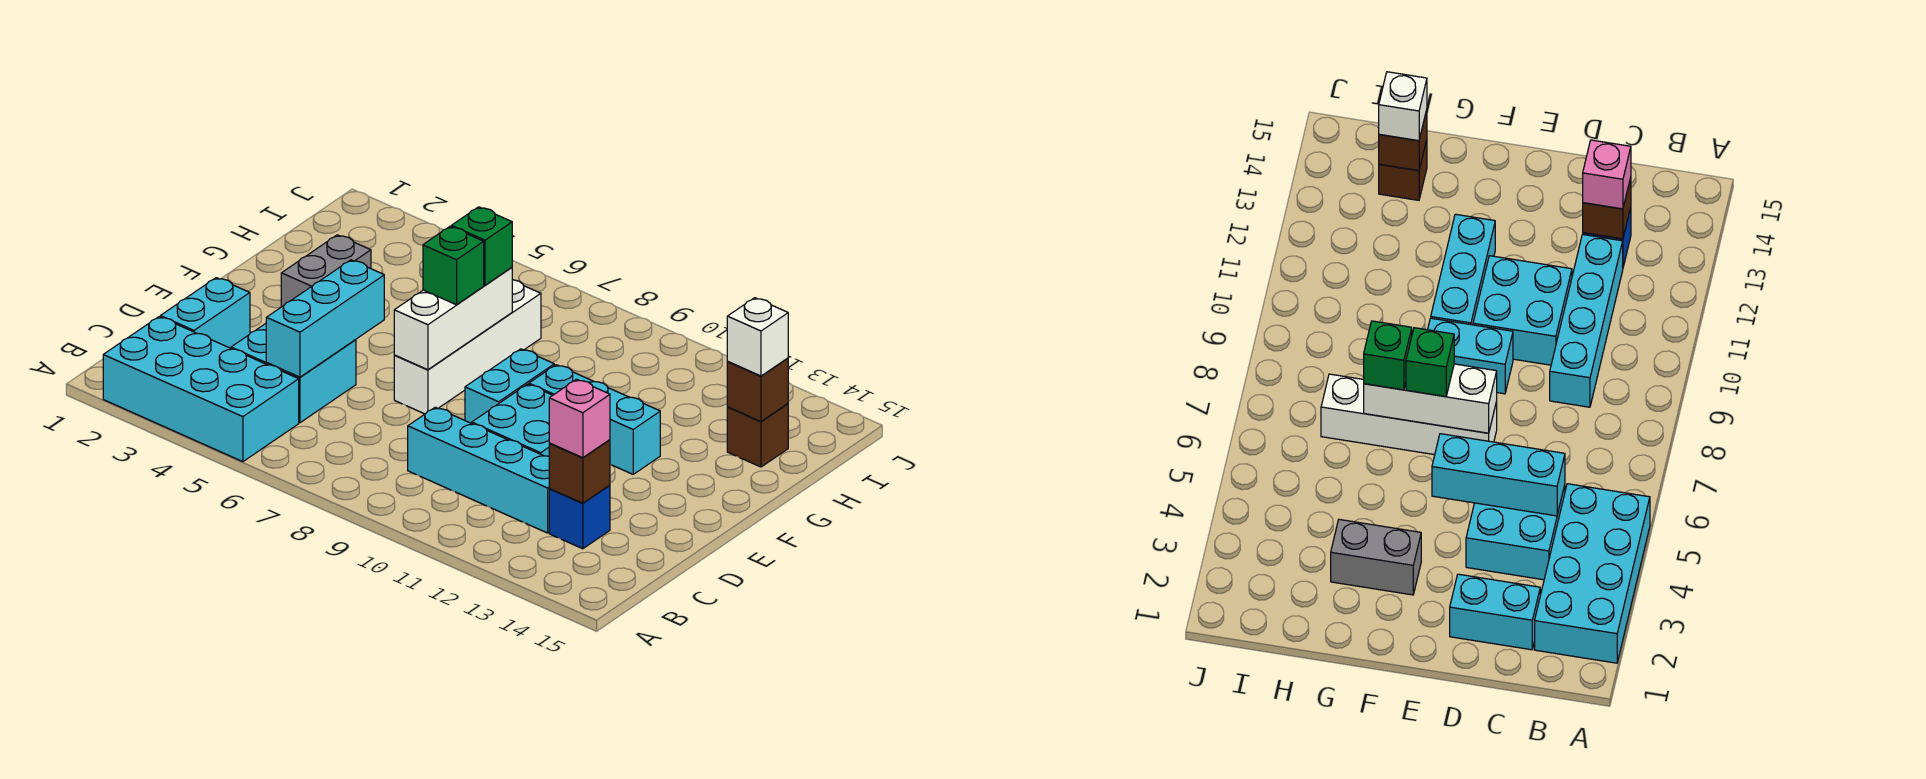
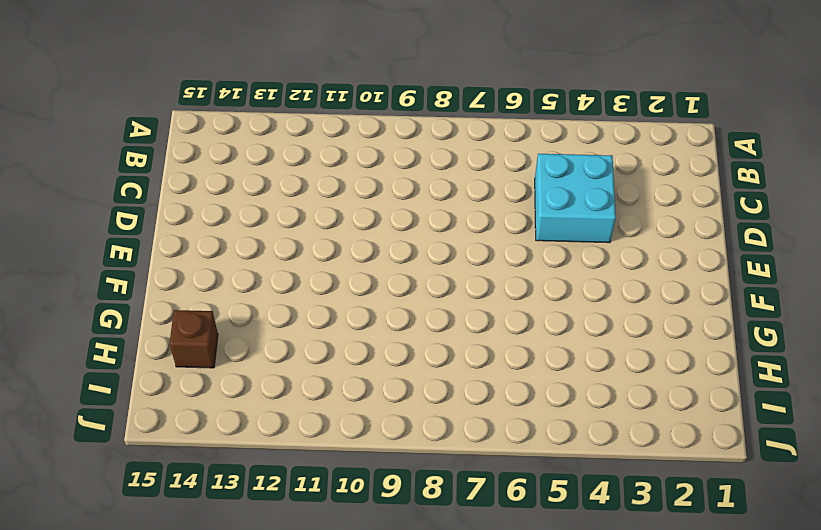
none -> cyan brick A2:B5 level 1
none -> cyan brick C2:D2 level 1
none -> cyan brick C9:C12 level 1

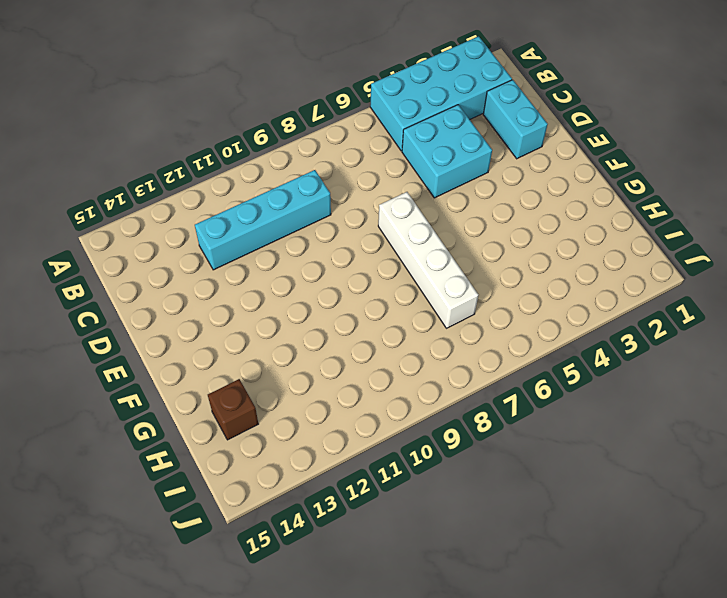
none -> blue brick C13 level 1
none -> cyan brick D10:E11 level 1
none -> cyan brick E9:F9 level 1

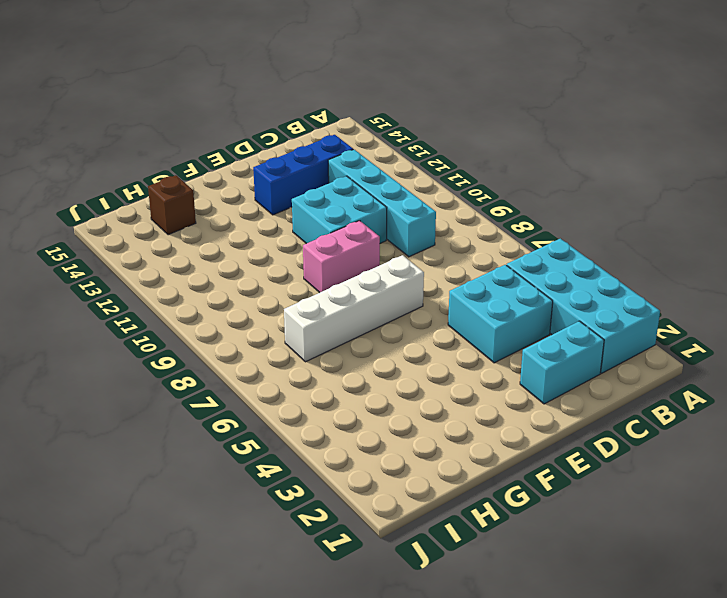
blue brick C13:E13 level 1 -> blue brick C13 level 1
pink brick E9:F9 level 1 -> cyan brick E9:F9 level 1
none -> grey brick F3:G3 level 1
none -> cyan brick F10:F12 level 1
none -> cyan brick C5:E5 level 2

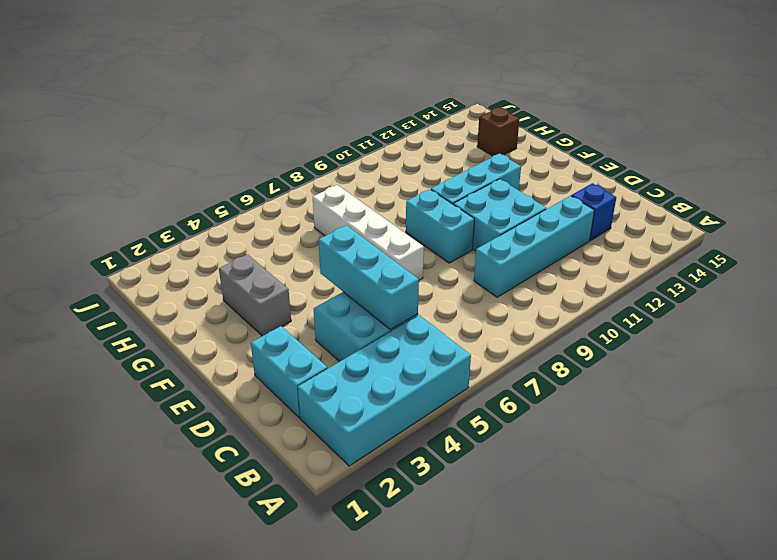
none -> brown brick C13 level 2
none -> white brick E7:G7 level 2
none -> brown brick H14 level 2

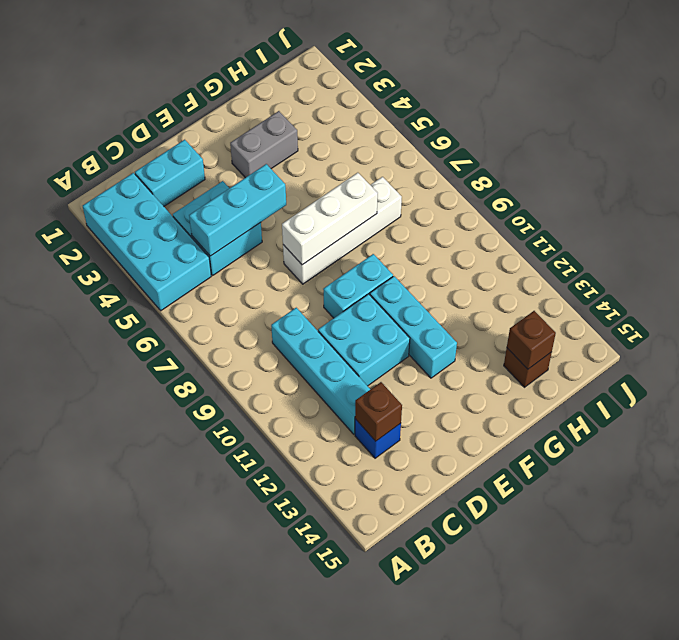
none -> pink brick C13 level 3
none -> green brick F7 level 3
none -> green brick G7 level 3

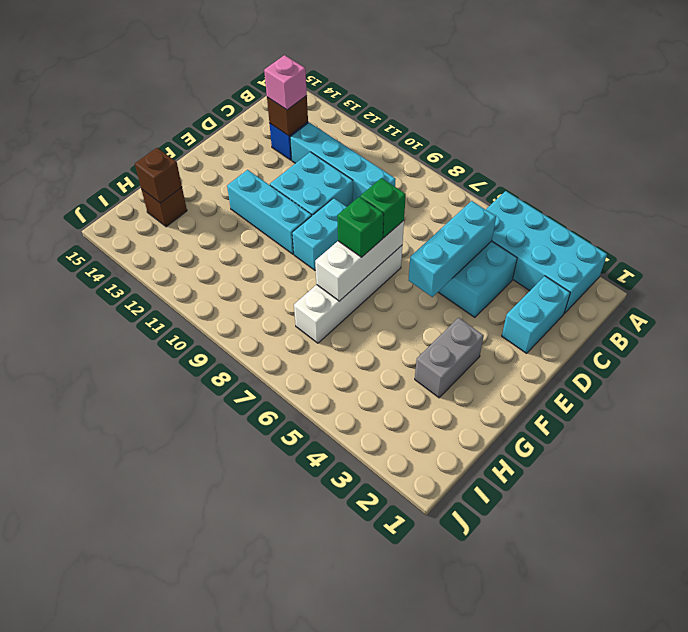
green brick E7 level 3 -> green brick G7 level 3
none -> white brick H14 level 3

